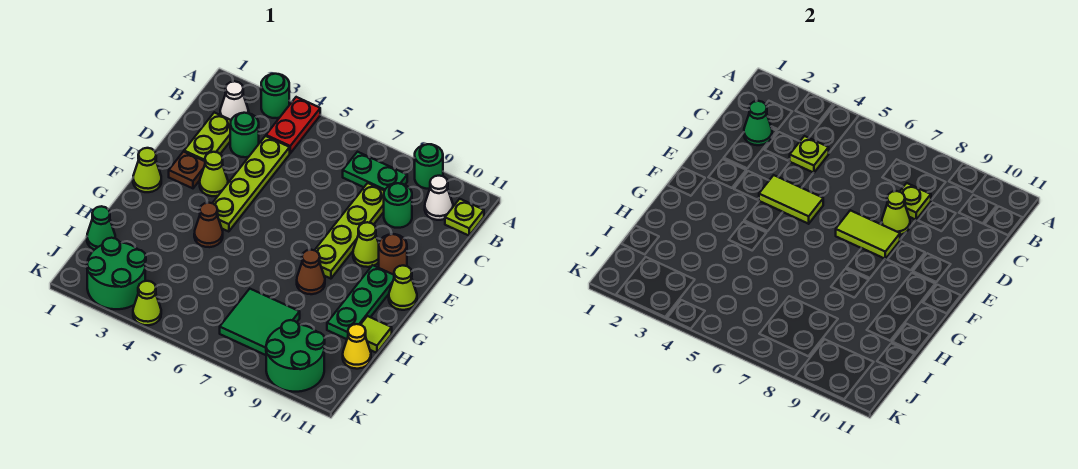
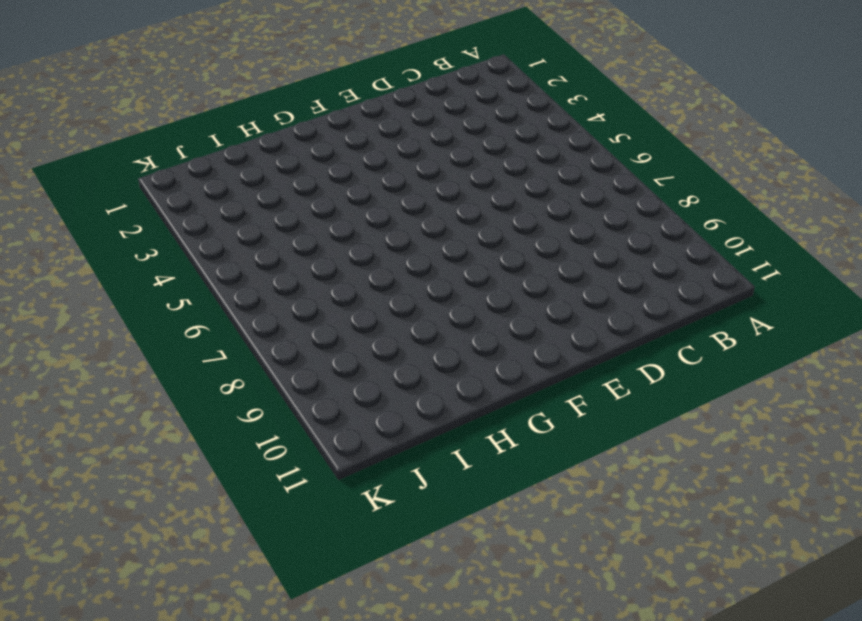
none -> green round brick A3 level 1
none -> red plate A4:B4 level 1
none -> green round brick A9 level 1
none -> white cone B2 level 1

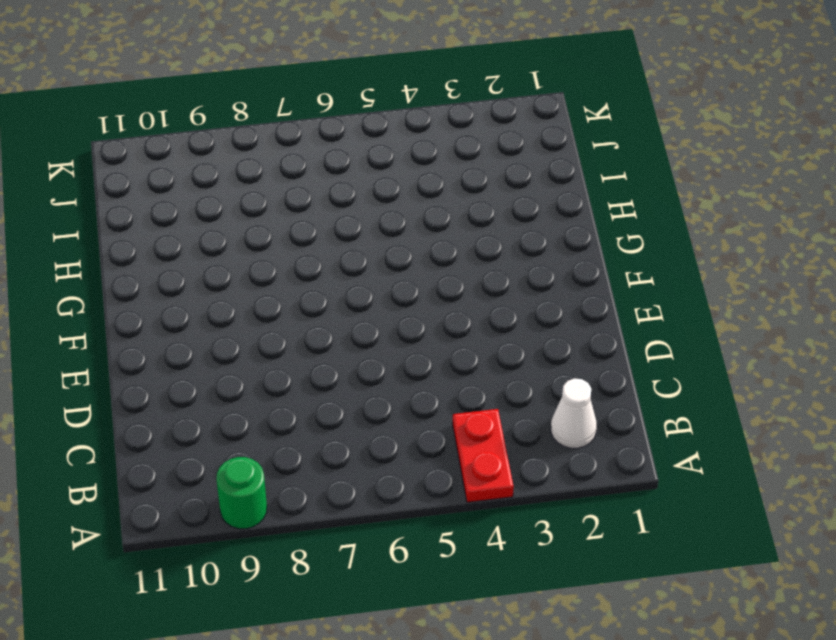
none -> green round brick A3 level 1
none -> green plate B7:B8 level 1
none -> white cone B10 level 1
none -> lime plate B11 level 1

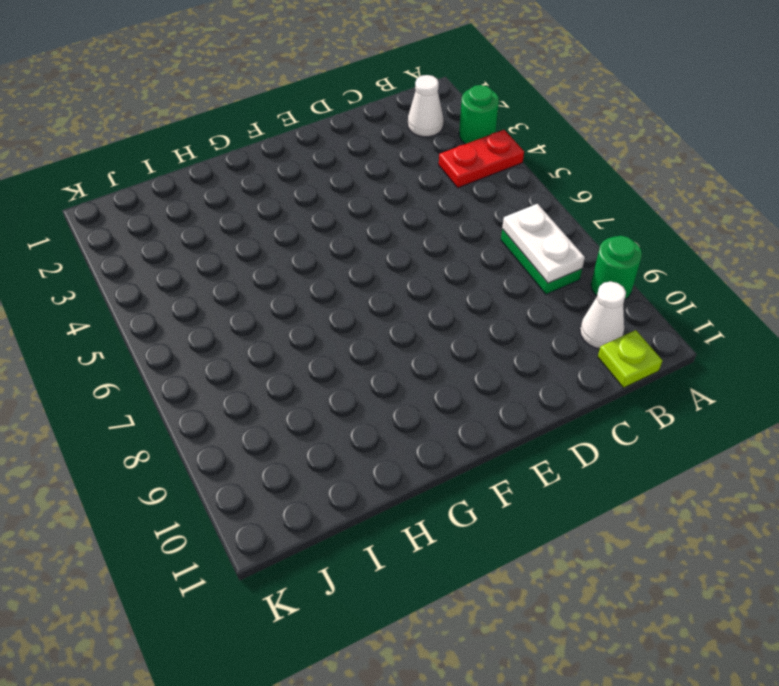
white plate B7:B8 level 2 -> none
none -> lime plate C2:D2 level 1
none -> green round brick C3 level 1
none -> lime plate C4:F4 level 1
none -> lime plate C8:F8 level 1

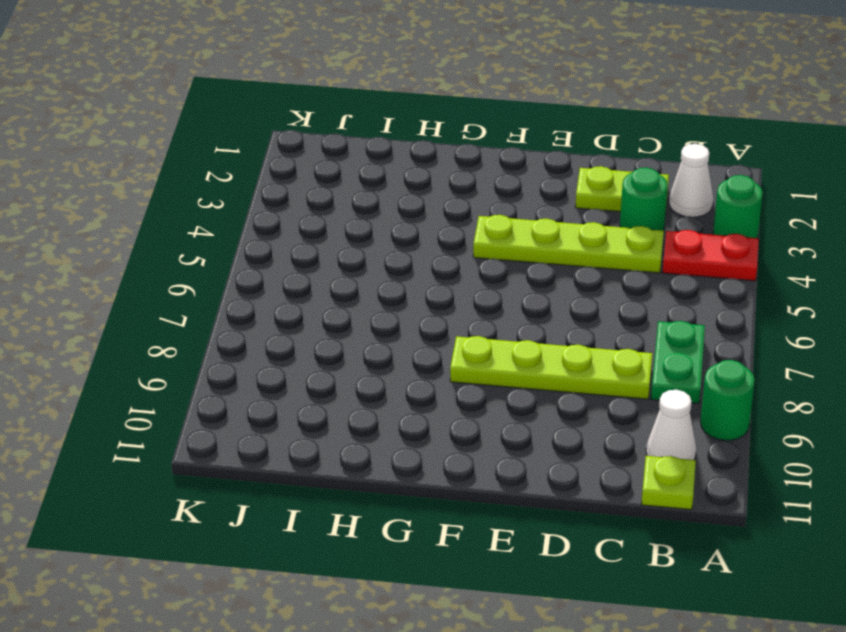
none -> green round brick C9 level 1
none -> brown plate E2 level 1
none -> lime cone E3 level 1
none -> lime cone E9 level 1

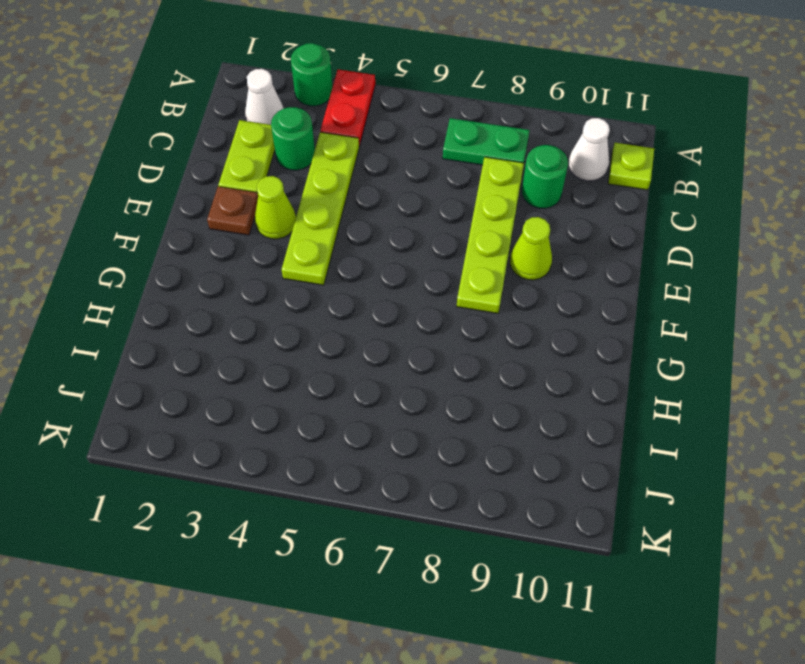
none -> green round brick A9 level 1
none -> brown round brick E10 level 1
none -> lime cone F1 level 1
none -> green plate F10:H10 level 1

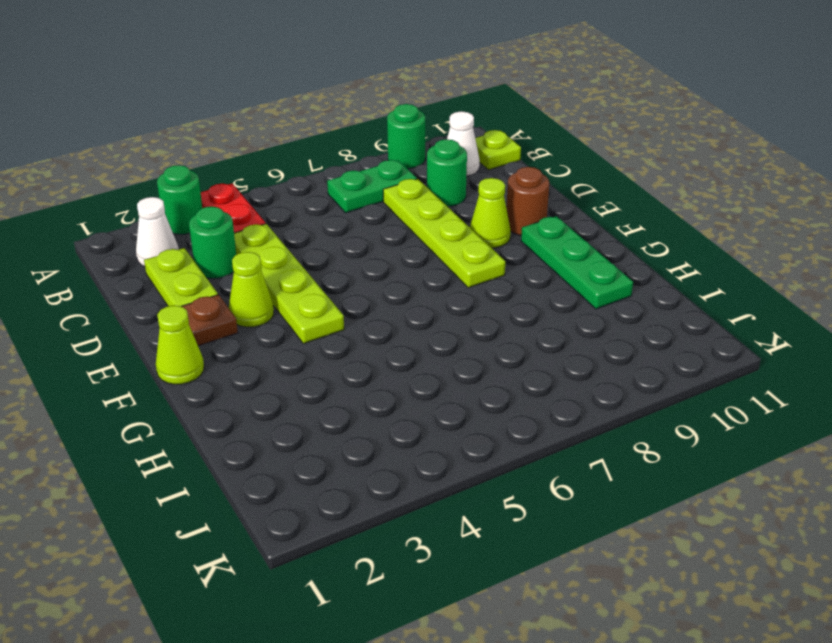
none -> lime cone F11 level 1
none -> brown cone G4 level 1
none -> brown cone G8 level 1
none -> lime tile H11 level 1

